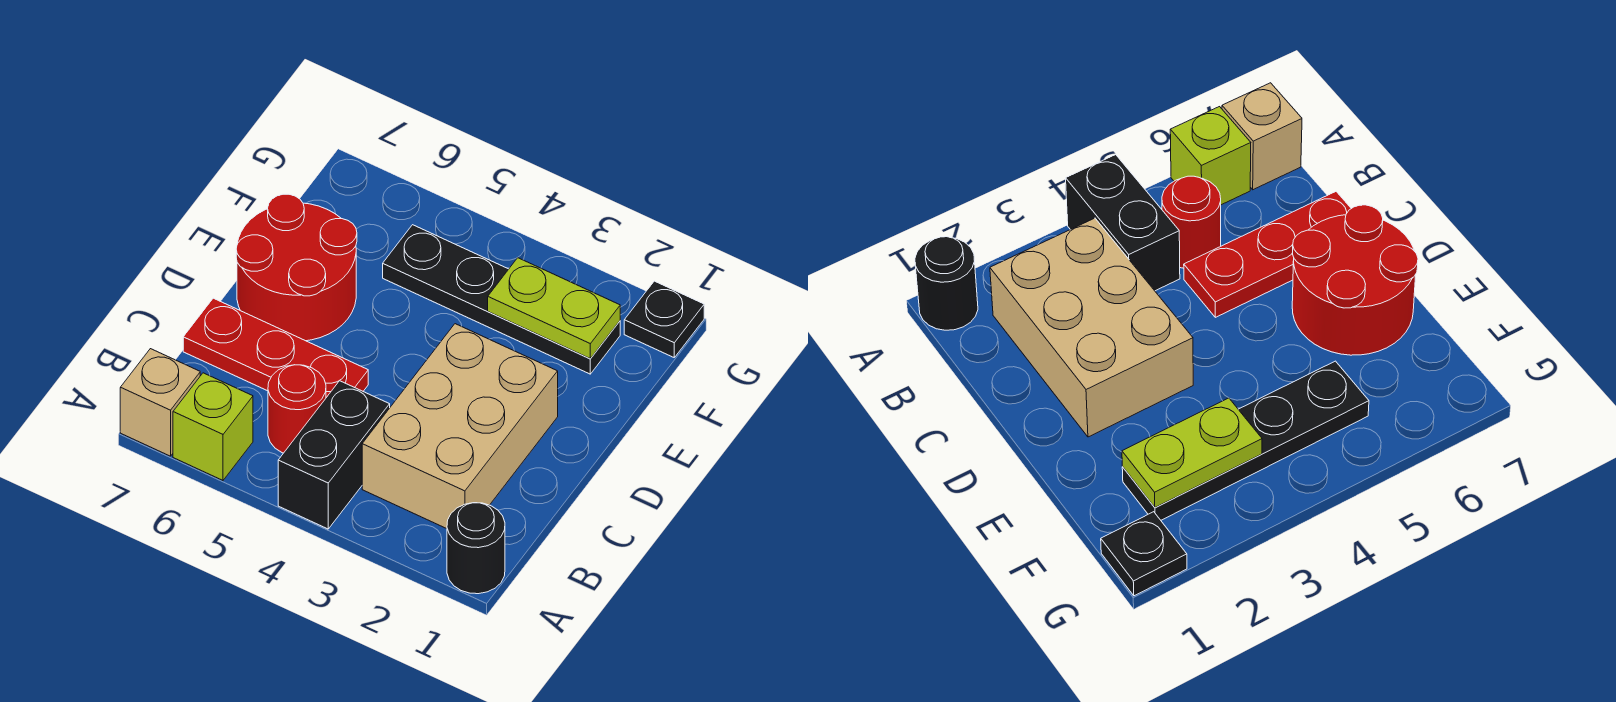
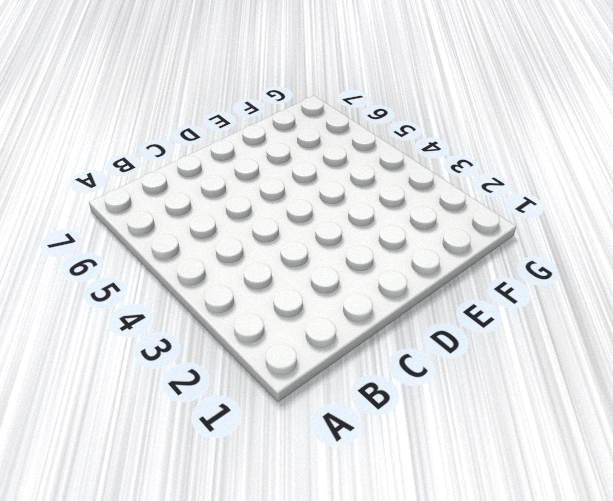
none -> black round brick A1 level 1
none -> black brick A4:B4 level 1

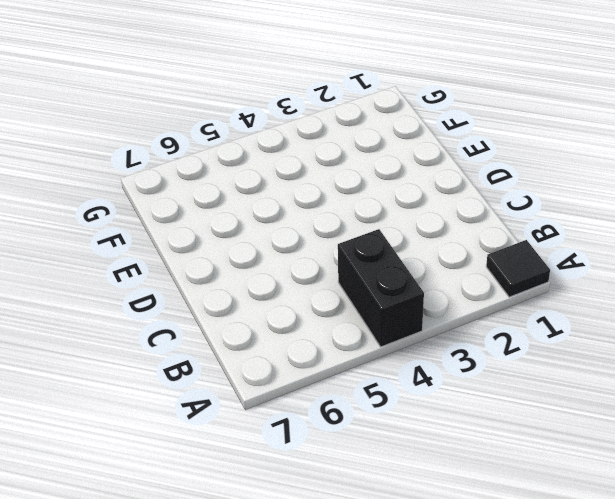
black tile A1 level 1 -> black round brick A1 level 1
none -> lime brick A6 level 1
none -> tan brick A7 level 1

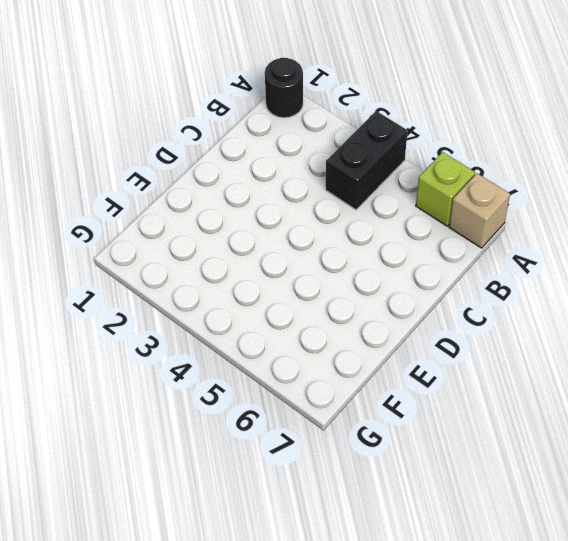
none -> tan brick B2:D3 level 1
none -> red round brick B5 level 1

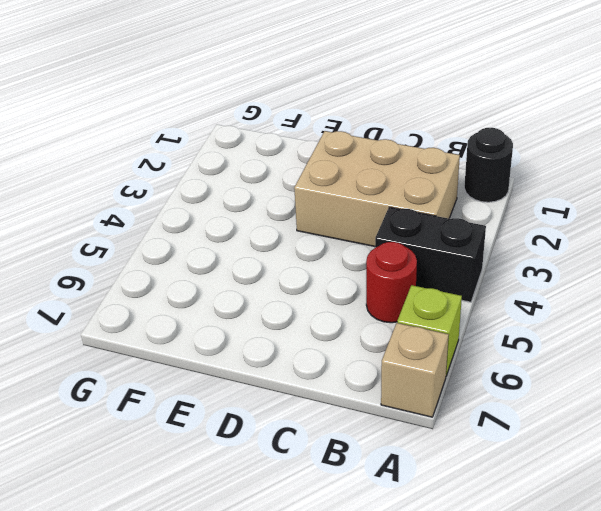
none -> red plate C5:C7 level 1
none -> red round brick D6:E7 level 1

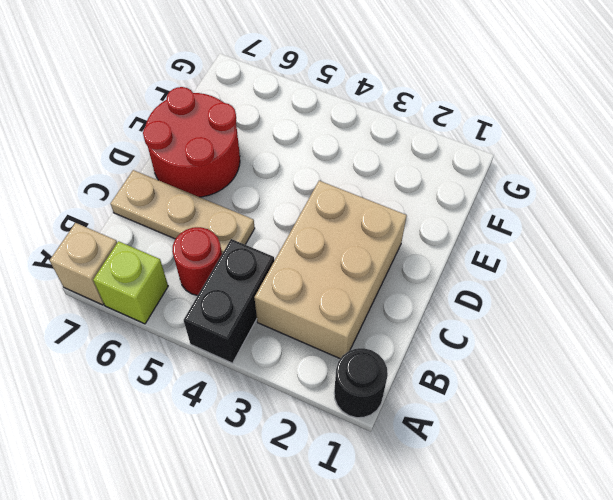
tan plate C5:C7 level 1 -> red plate C5:C7 level 1
none -> black plate F2:F5 level 1
none -> black plate G1 level 1

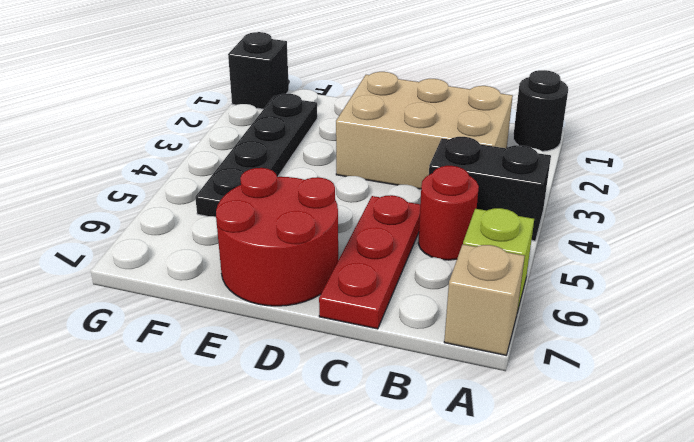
black brick G1 level 1 -> black plate G1 level 1
none -> lime plate F2:F3 level 2

